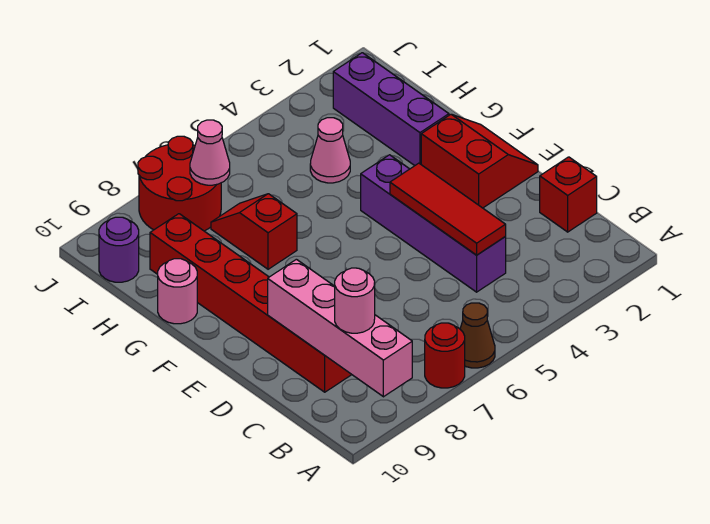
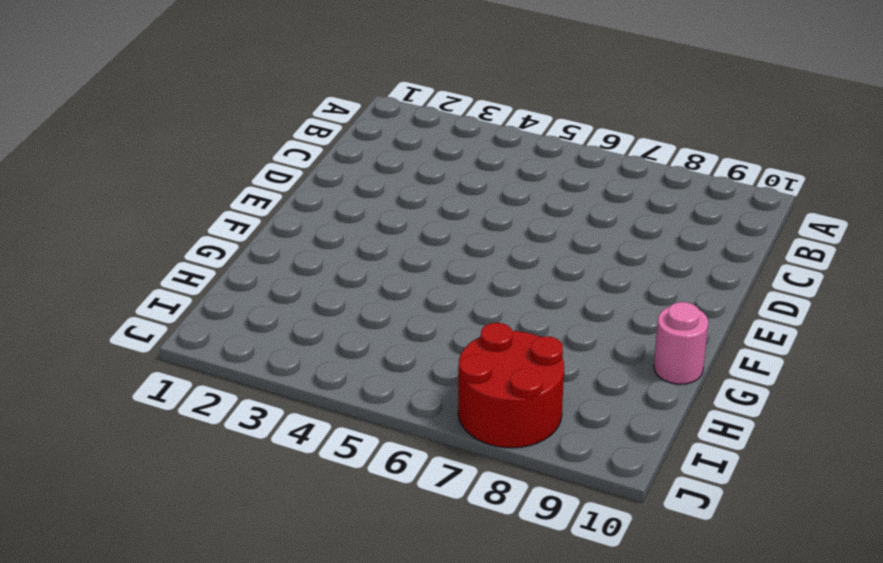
none -> brown cone A6 level 1
none -> red round brick A7 level 1
none -> red brick C1 level 1

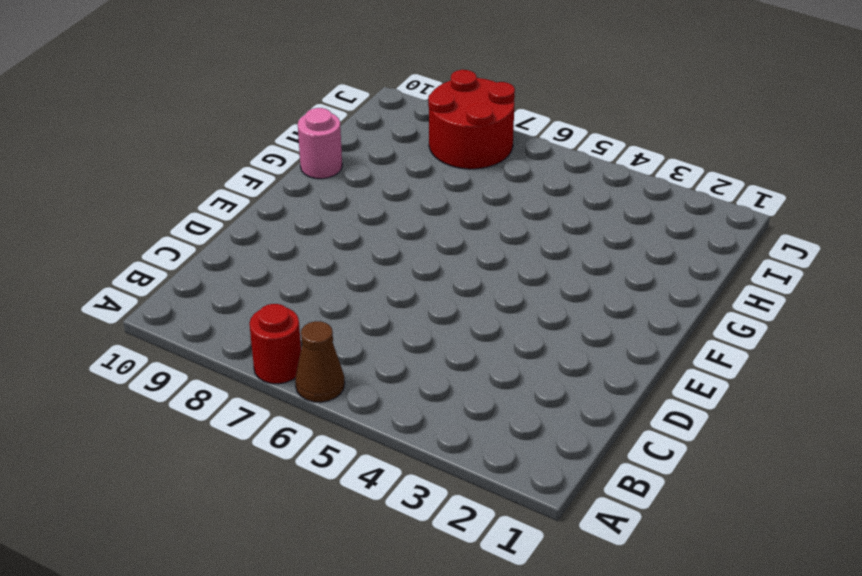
none -> red brick C1 level 1
none -> purple brick C4:F4 level 1
none -> red brick C9:H9 level 1

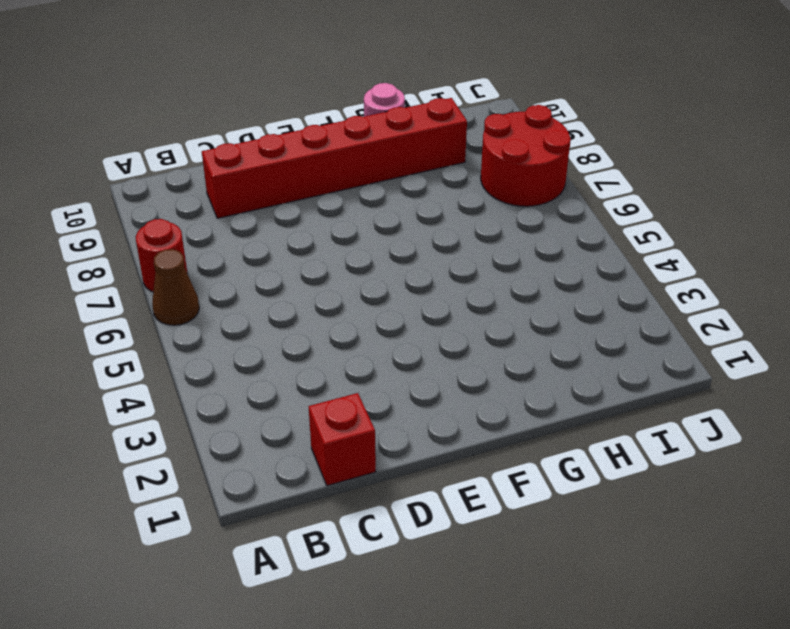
none -> purple brick C4:F4 level 1
none -> red slope E1:F2 level 1 top 2
none -> purple brick G2:I2 level 1

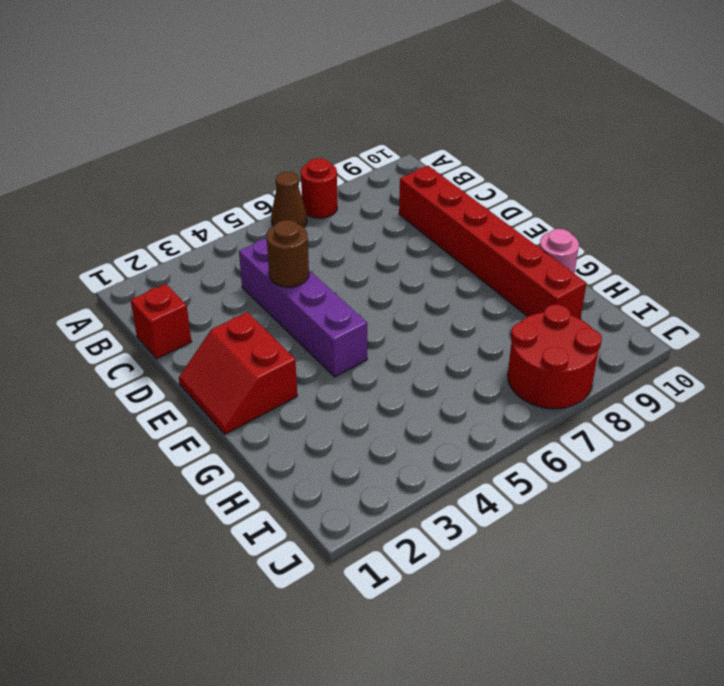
brown round brick D4 level 2 -> red tile C4:E4 level 2
none -> purple brick G2:I2 level 1
none -> red slope G7:H7 level 1 top G
none -> pink cone H4 level 1

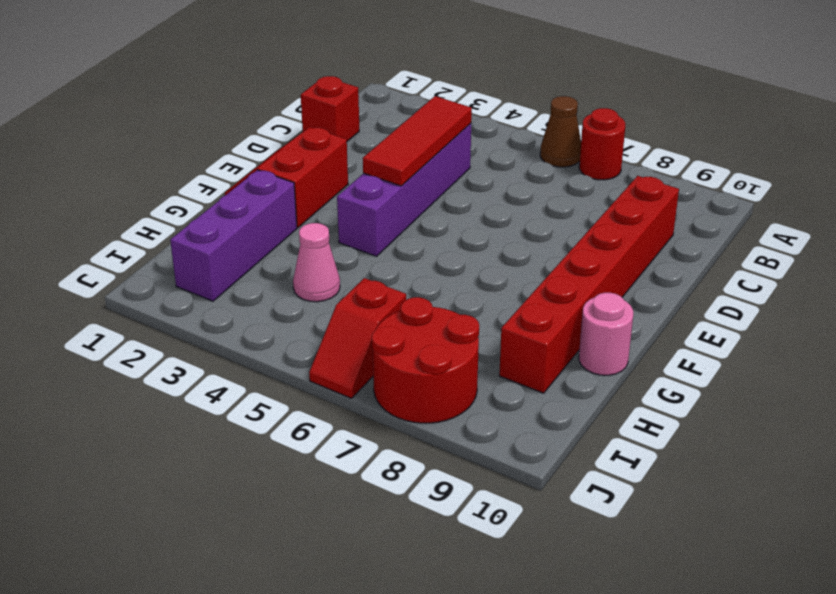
red slope I6:J6 level 1 top I -> red slope G7:H7 level 1 top G
none -> purple round brick I10 level 1
none -> pink brick A9:D9 level 2
none -> pink cone I7 level 2

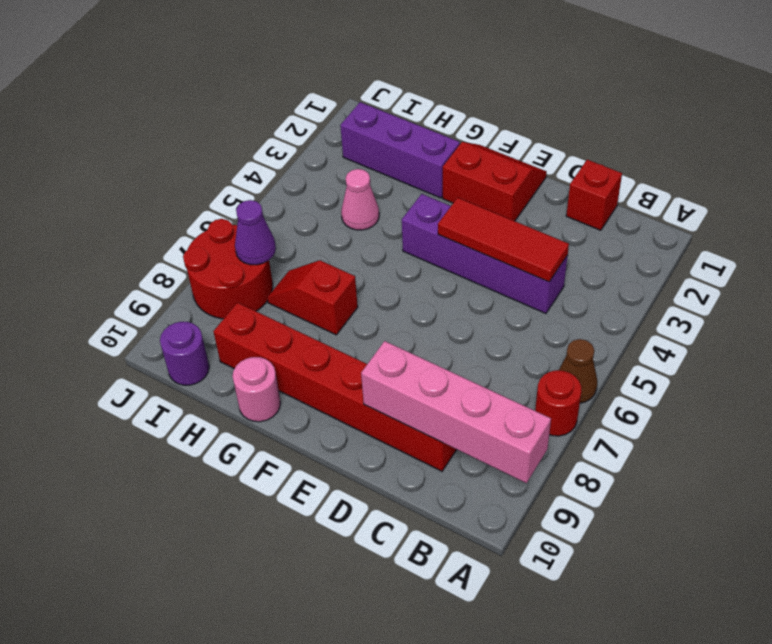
purple cone I7 level 2 -> pink cone I7 level 2
none -> pink round brick B9 level 3

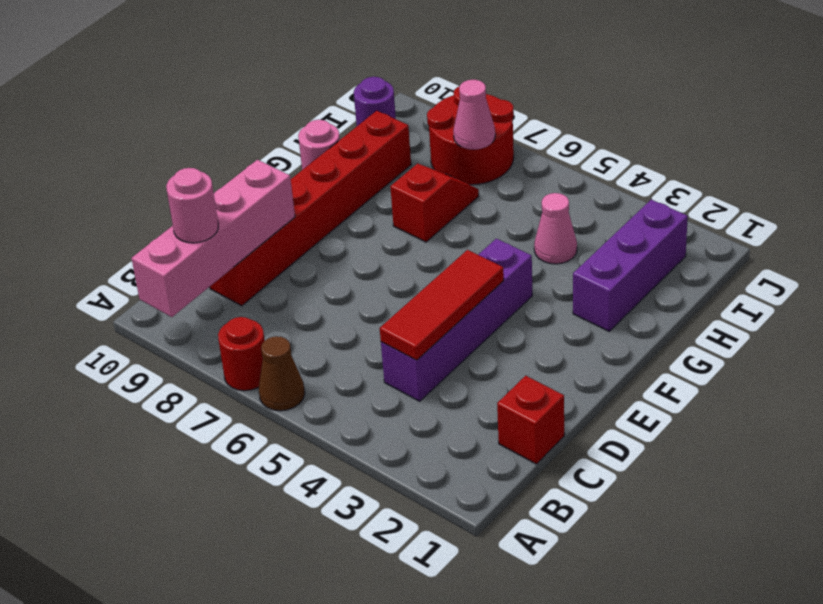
none -> red slope E1:F2 level 1 top 2

